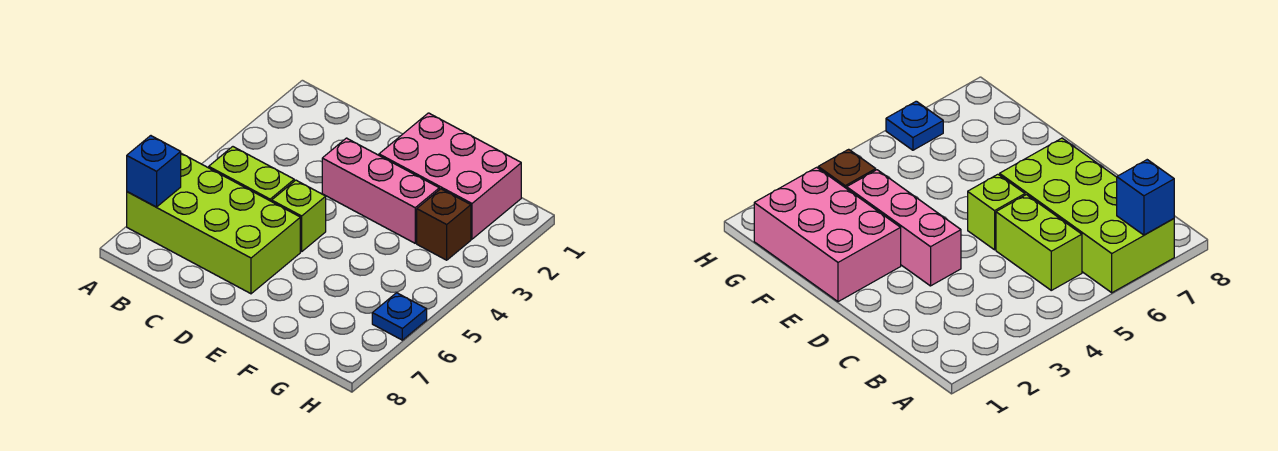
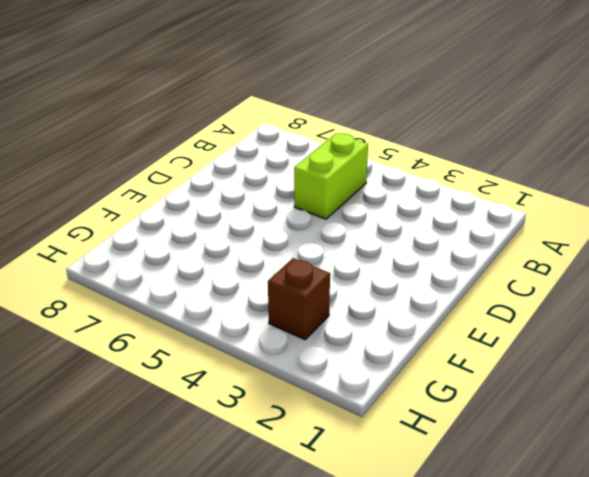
none -> lime brick A6:D7 level 1
none -> pink brick D3:F3 level 1

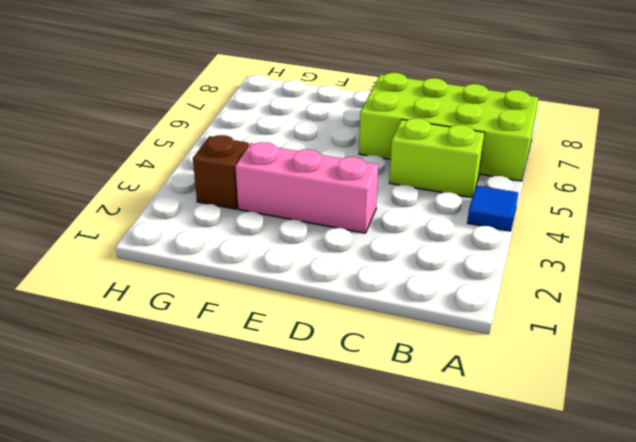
blue tile A4 level 1 -> none
none -> lime brick D5 level 1
none -> pink brick E1:G2 level 1

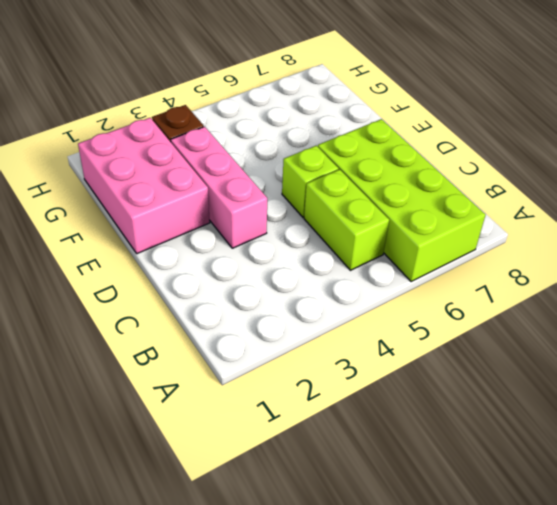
none -> blue plate H6 level 1
none -> blue brick A7 level 2

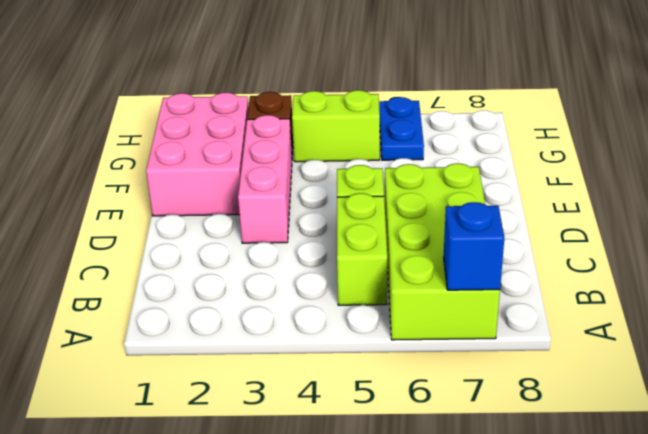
lime brick G4:G5 level 1 -> none
blue plate G6:H6 level 1 -> blue plate H6 level 1

